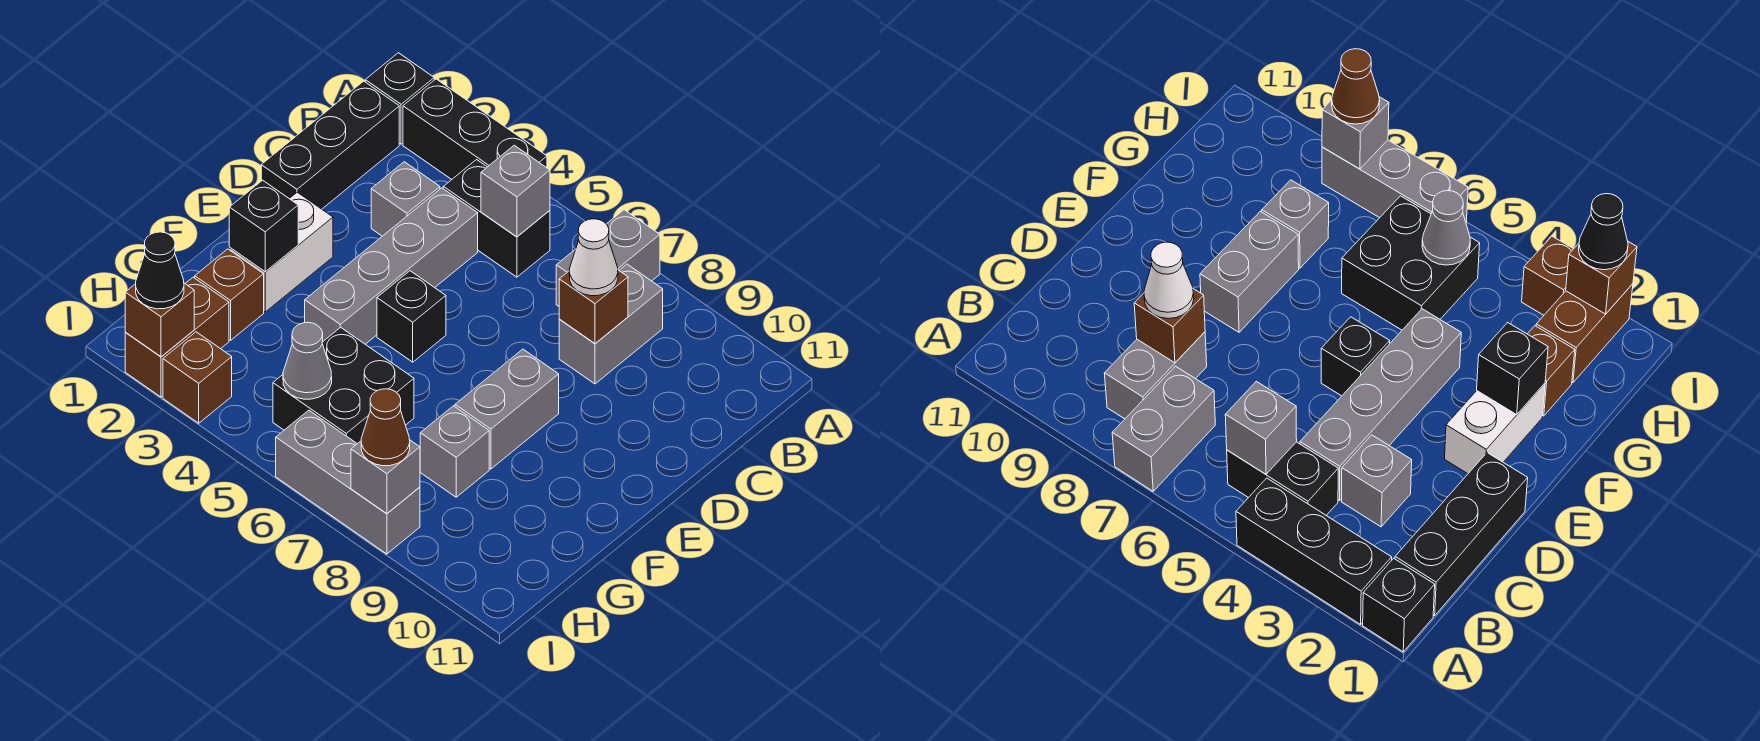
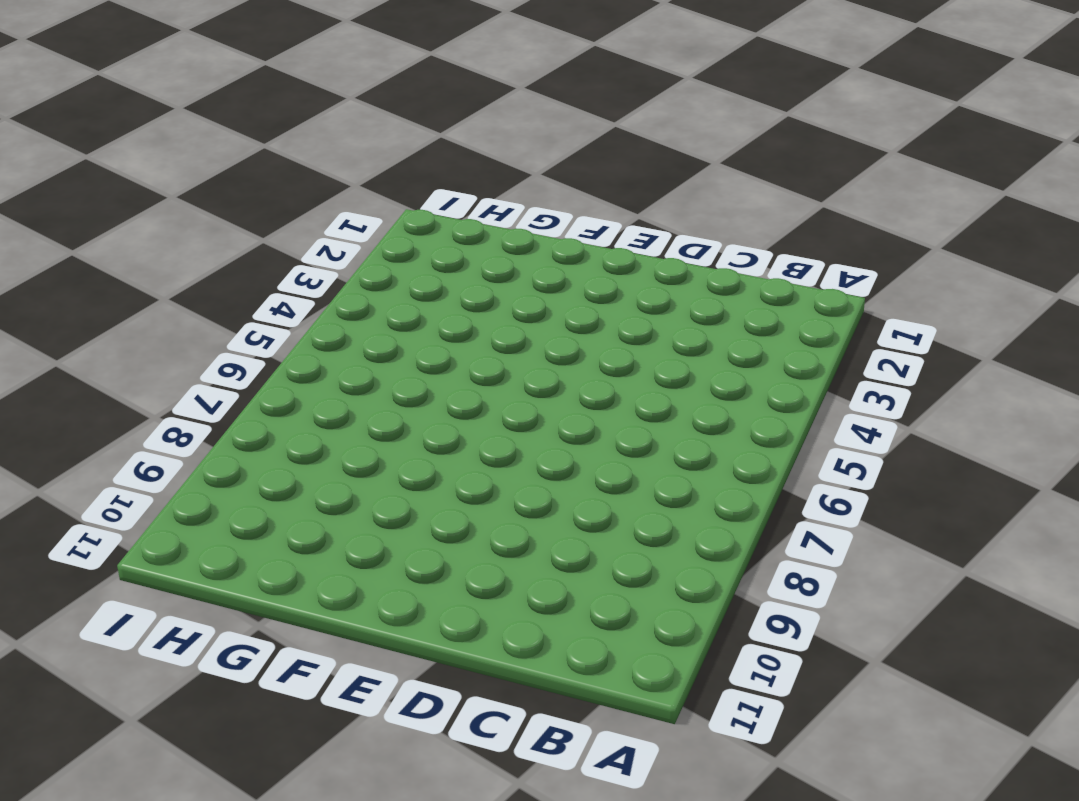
none -> black brick A1 level 1
none -> black brick A2:A4 level 1
none -> grey brick A7:B7 level 1

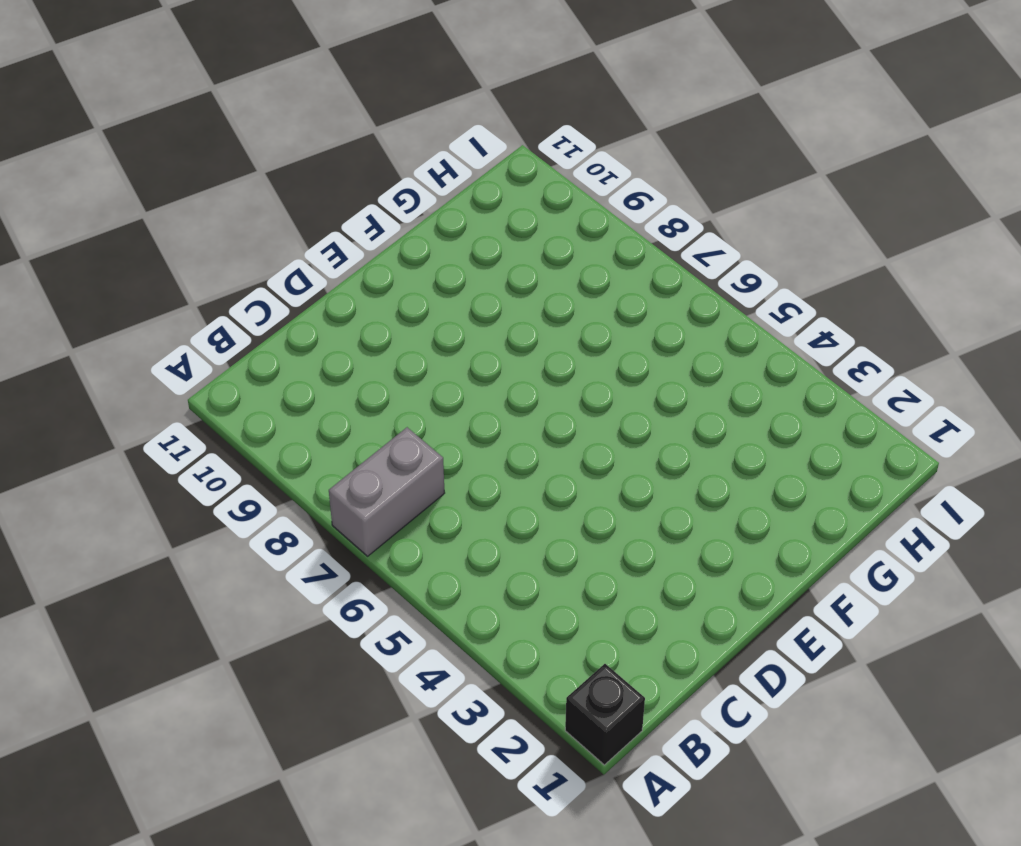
none -> black brick A2:A4 level 1
none -> black brick B1:D1 level 1
none -> black brick B4:B5 level 1

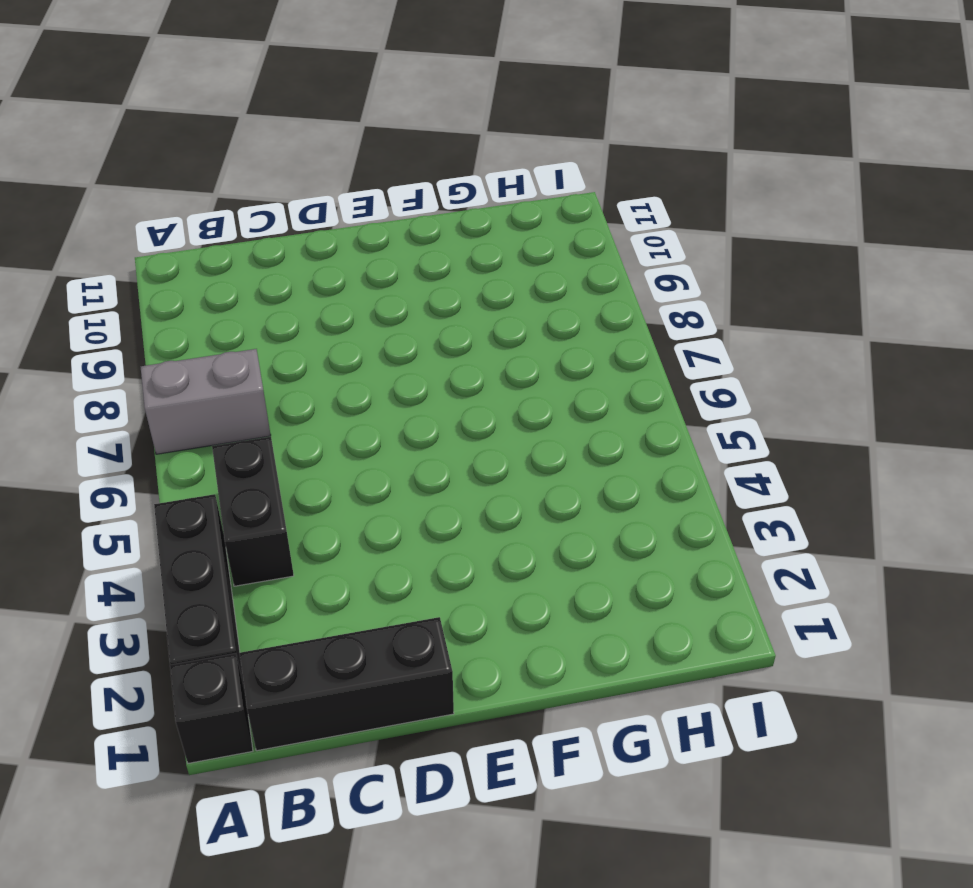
none -> grey brick B8:C8 level 1
none -> grey brick C3 level 1
none -> grey brick C4:F4 level 1

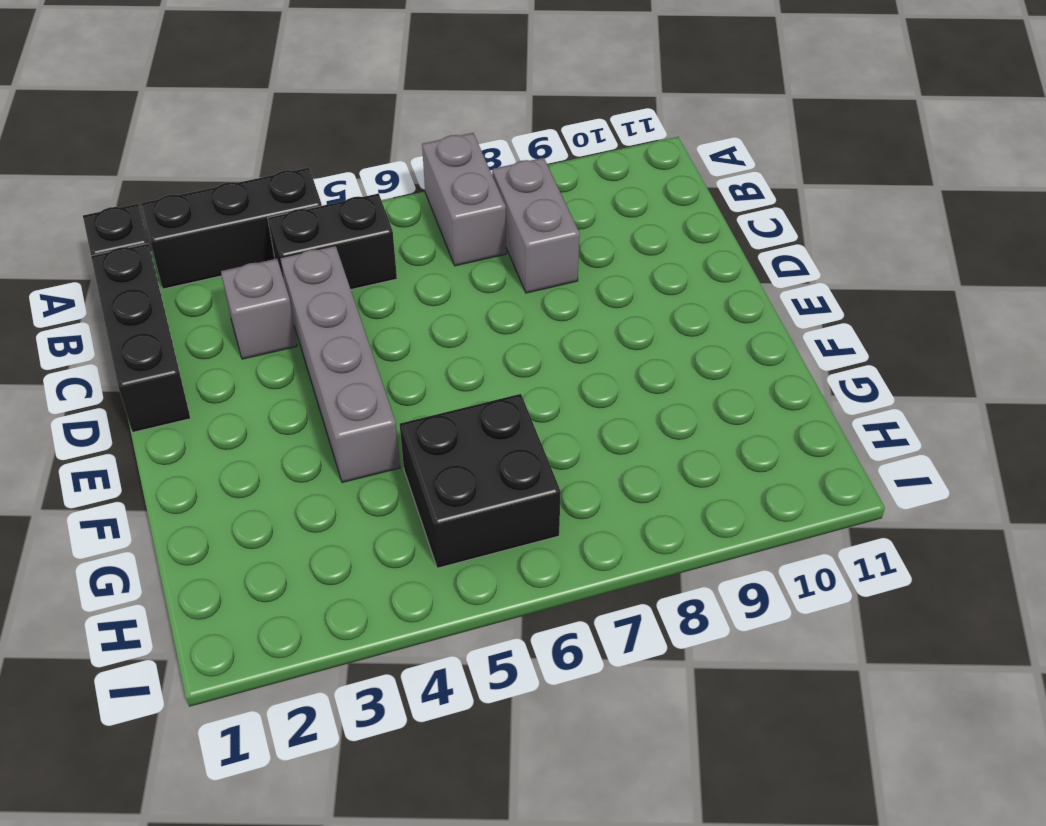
none -> white brick E2:F2 level 1
none -> black brick E5 level 1
none -> grey brick E8:F8 level 1

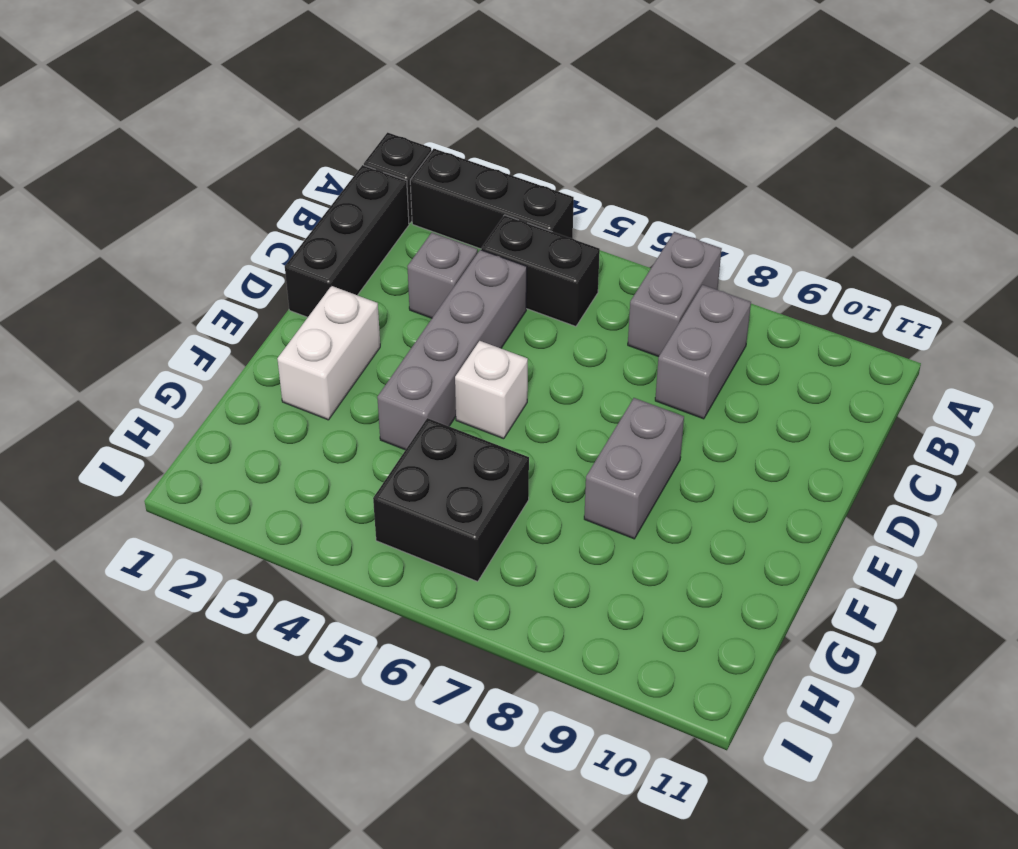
white brick E5 level 1 -> black brick E5 level 1
none -> brown brick G2 level 1
none -> grey brick G8 level 1
none -> brown brick H2:I2 level 1

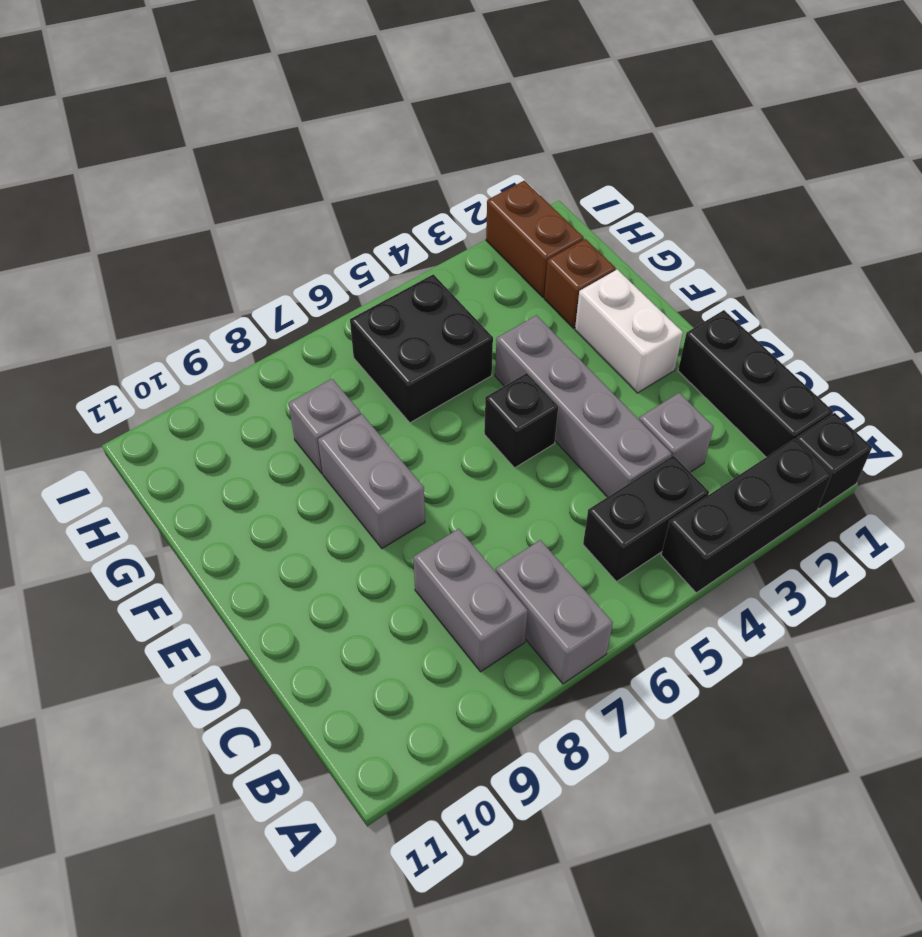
none -> brown brick I3 level 1
none -> grey brick I6:I8 level 1
none -> grey brick B5 level 2

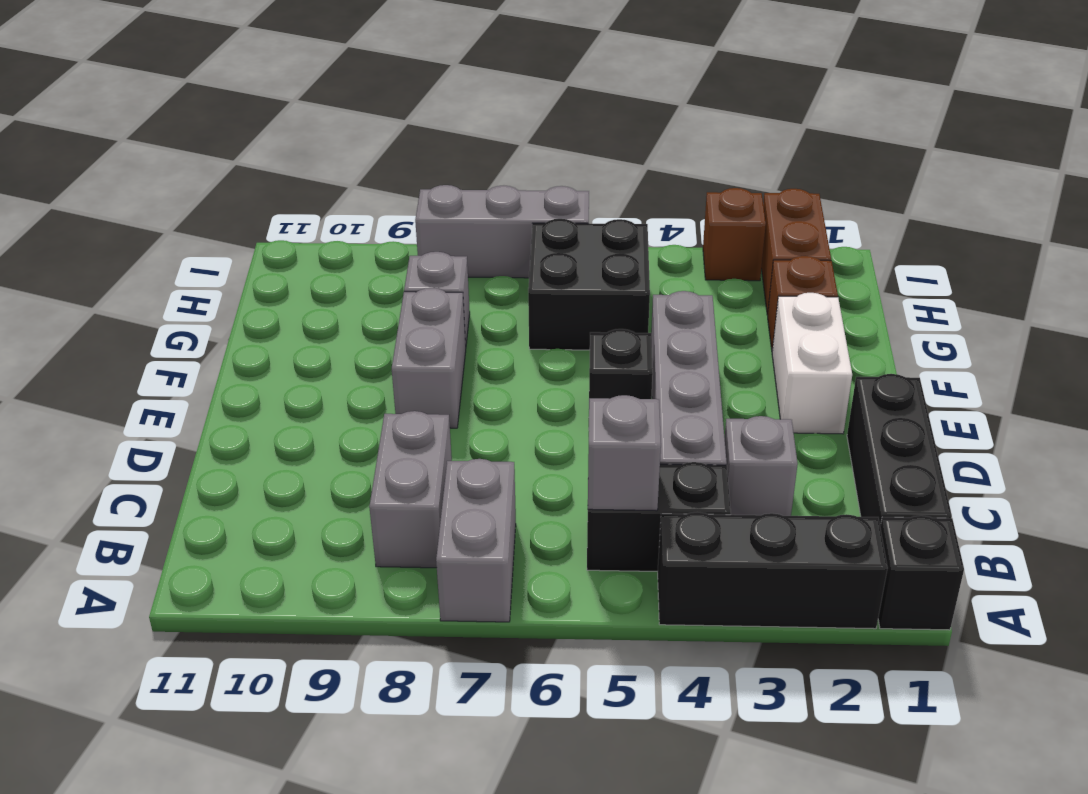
none -> brown brick C8 level 2
none -> black brick F2 level 2
none -> grey cone H5 level 2

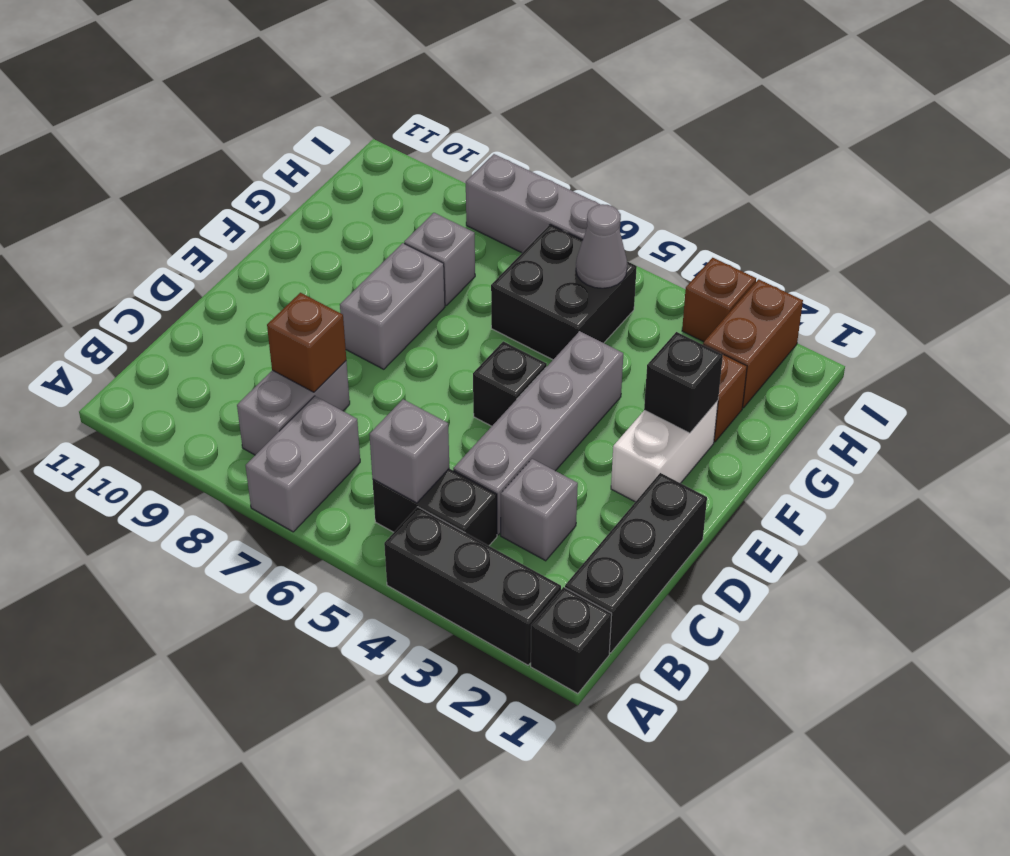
none -> brown brick I2 level 2
none -> grey brick I8 level 2
none -> white cone C8 level 3

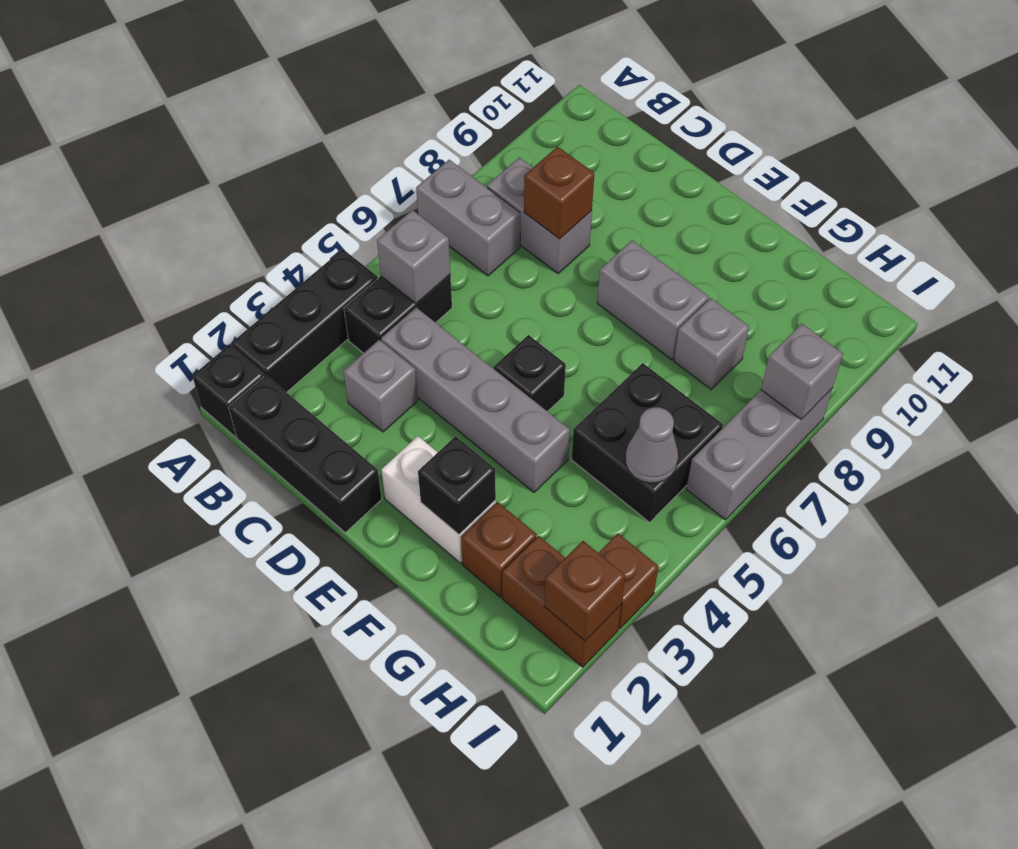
none -> white cone C8 level 3
none -> black cone I2 level 3
none -> brown cone I8 level 3

